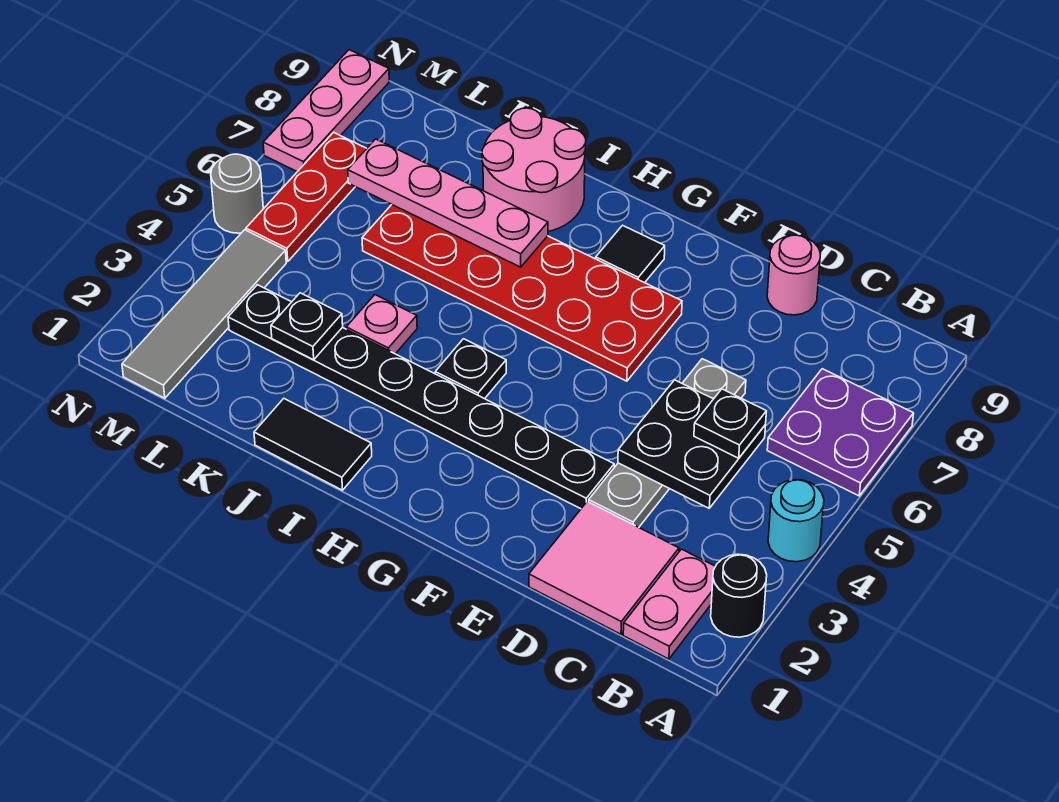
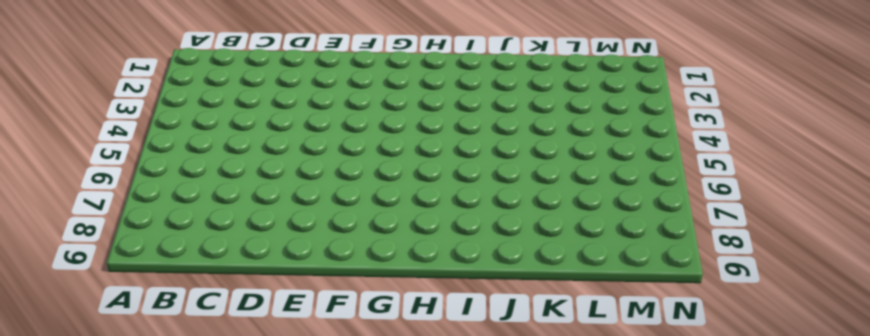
none -> black round brick A2 level 1
none -> cyan round brick A4 level 1
none -> purple plate A6:B7 level 1

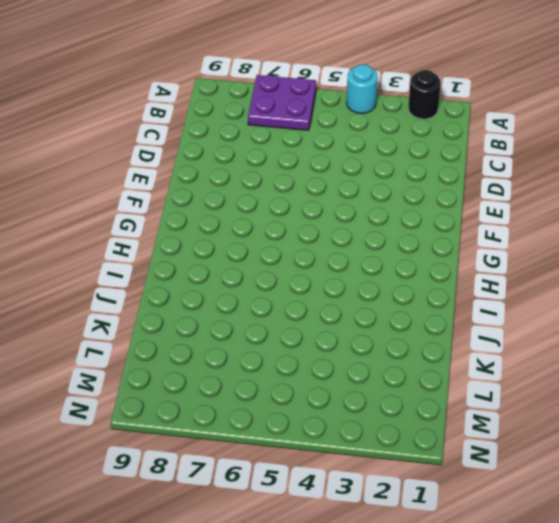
none -> pink plate B1:B2 level 1
none -> pink tile C1:D2 level 1
none -> grey plate D3:D6 level 1

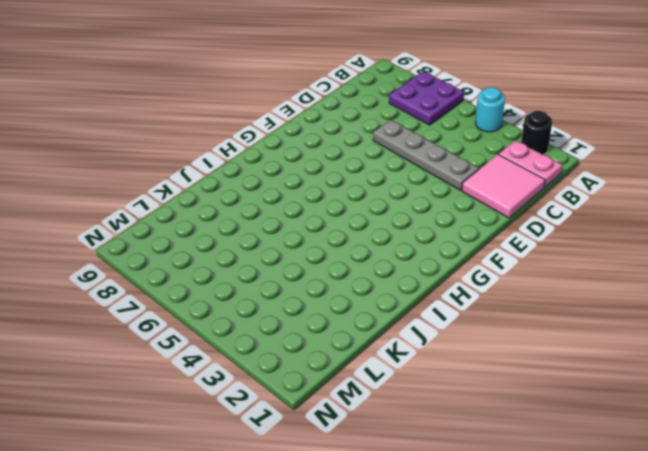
none -> pink round brick D9 level 1
none -> black plate E3:L3 level 1
none -> red plate F6:K7 level 1

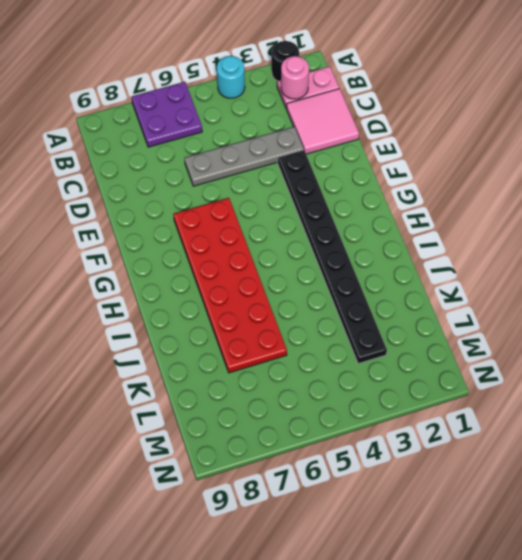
pink round brick B2 level 2 -> pink round brick D9 level 1
none -> black tile G8 level 1
none -> black plate H4 level 1
none -> black tile I1:J1 level 1

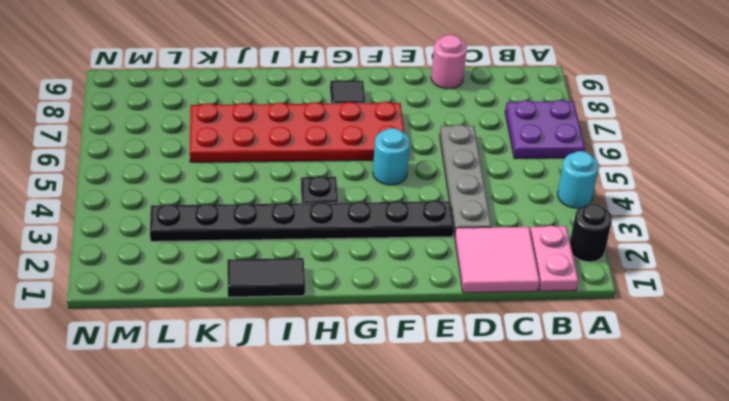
cyan round brick F5 level 1 -> none
none -> pink round brick I8:J9 level 1
none -> pink plate J4 level 1
none -> grey tile M1:M4 level 1

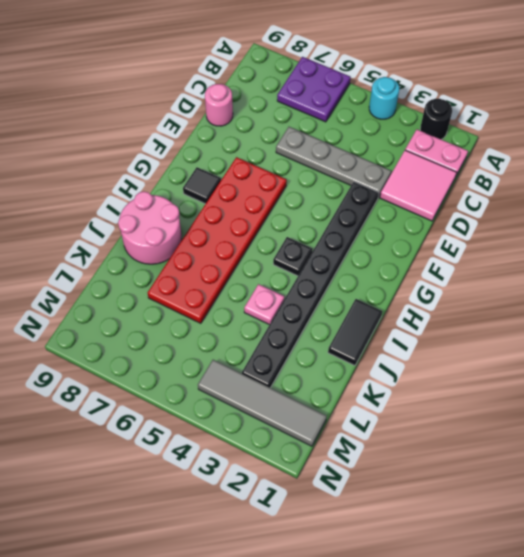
none -> red plate M5:M7 level 1
none -> grey round brick N5 level 1
none -> pink plate N7:N9 level 1

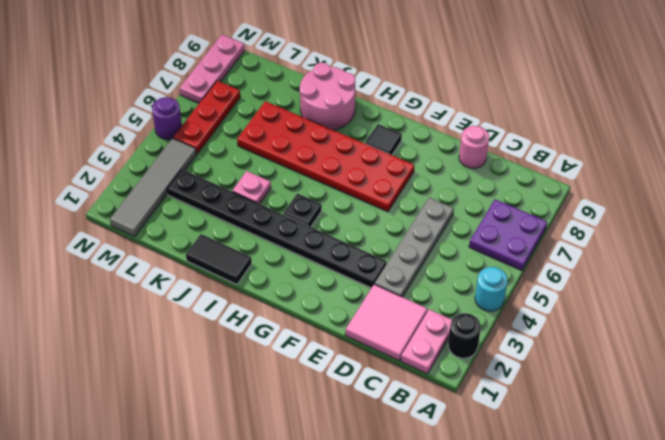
purple round brick N5 level 1 -> grey round brick N5 level 1
none -> black plate C4:D5 level 2
none -> pink plate I7:L7 level 2
none -> black plate K3 level 2

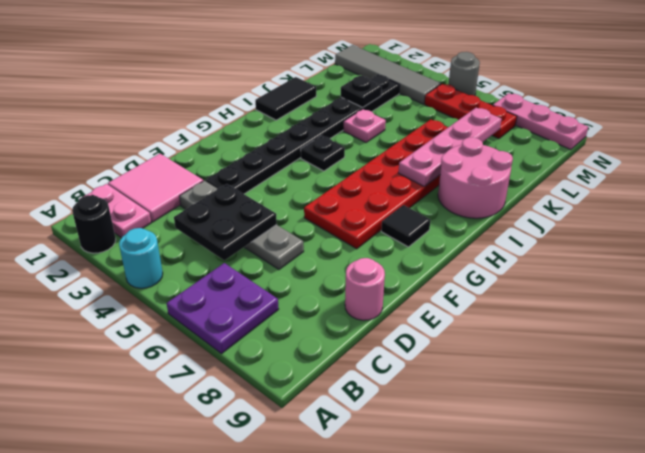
none -> black plate C5 level 3

